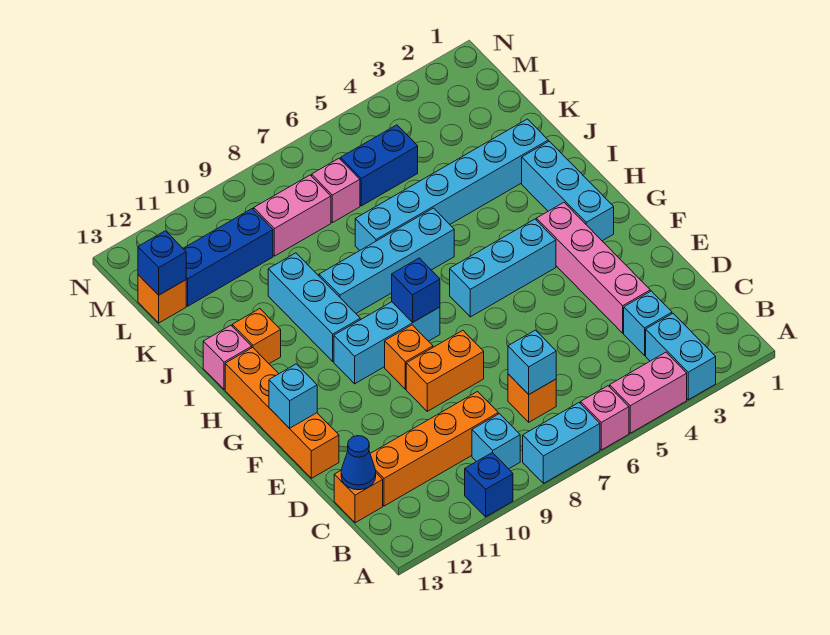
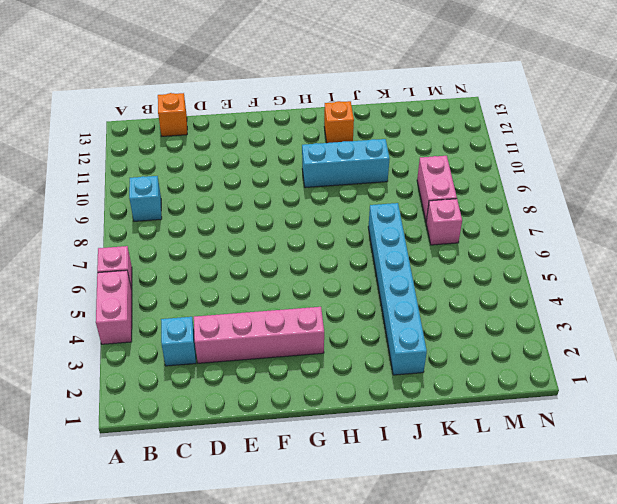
none -> cyan brick A3:B3 level 1
none -> cyan brick A7:A8 level 1
none -> blue brick A10 level 1
none -> orange brick C7 level 1

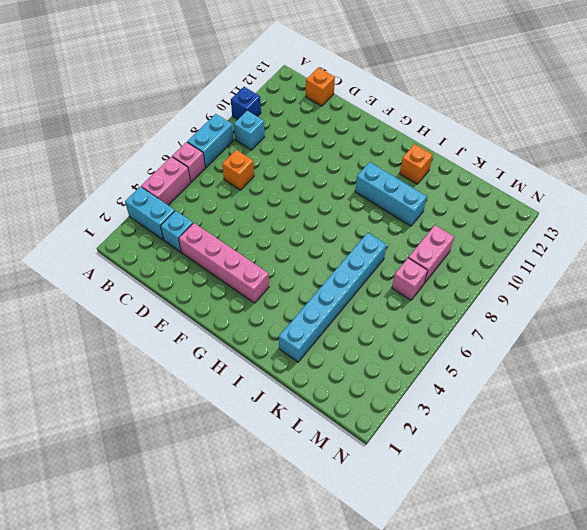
none -> orange brick C9:C12 level 1
none -> orange brick E8:E9 level 1
none -> orange brick E13:H13 level 1
none -> orange brick F9 level 1

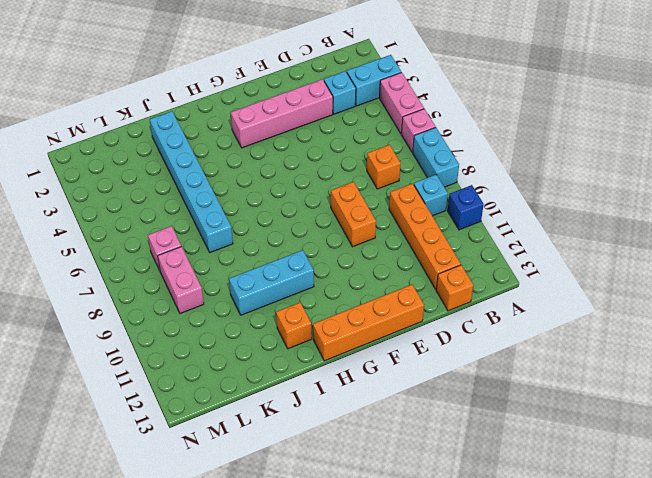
none -> orange brick F9 level 1
none -> cyan brick G2:I2 level 1
none -> cyan brick G4:G6 level 1
none -> cyan brick G8:G10 level 1

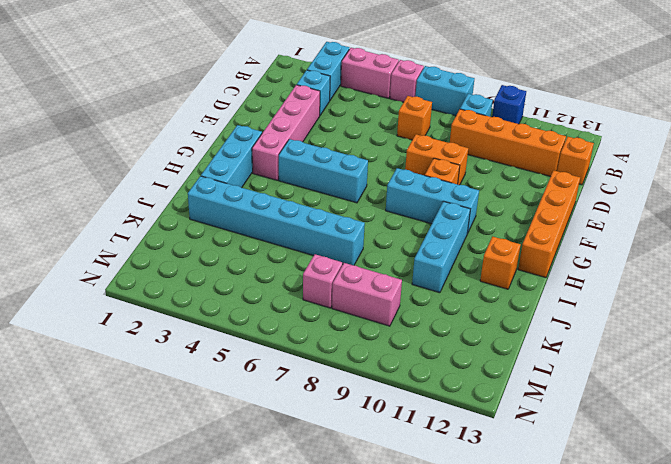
none -> cyan brick I6:I9 level 1
none -> pink brick I13 level 1
none -> blue brick L5:L6 level 1
none -> blue brick L10:L12 level 1

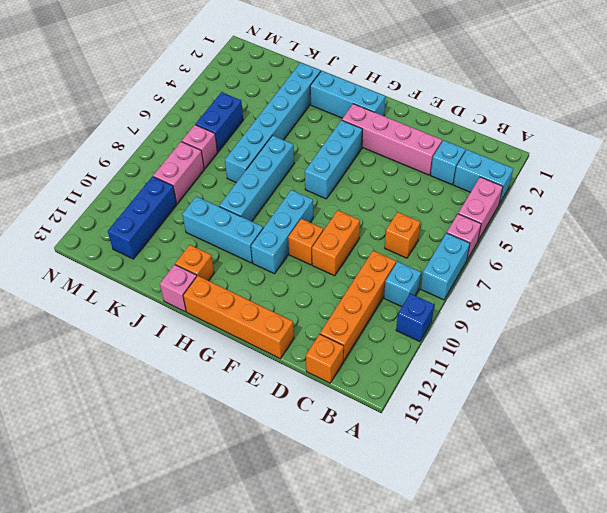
none -> orange brick L13 level 1
none -> cyan brick C7 level 2
none -> blue cone C13 level 2
none -> cyan brick F13 level 2

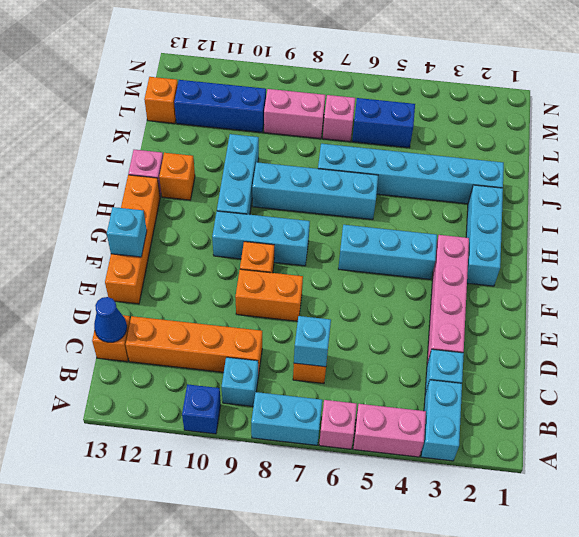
none -> blue brick G8 level 2
none -> blue brick L13 level 2

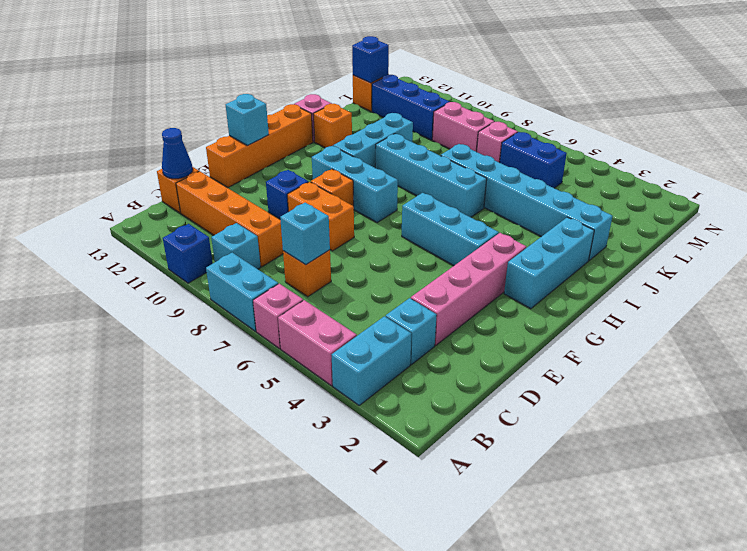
blue brick E10 level 1 -> blue brick G8 level 2

